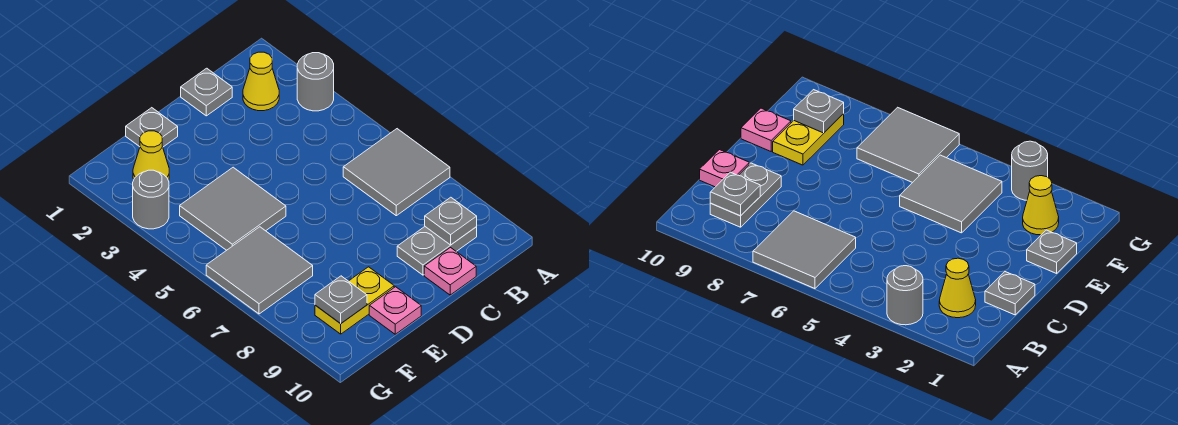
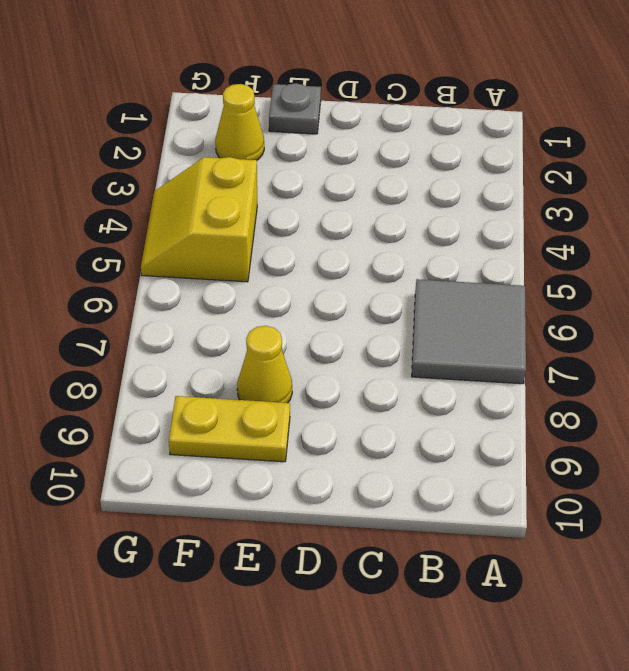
yellow cone E8 level 1 -> yellow cone B2 level 1
yellow slope F4:G5 level 1 top F -> grey tile E4:F5 level 1
none -> grey round brick A3 level 1
none -> grey plate B9:C9 level 1
none -> grey plate C1 level 1

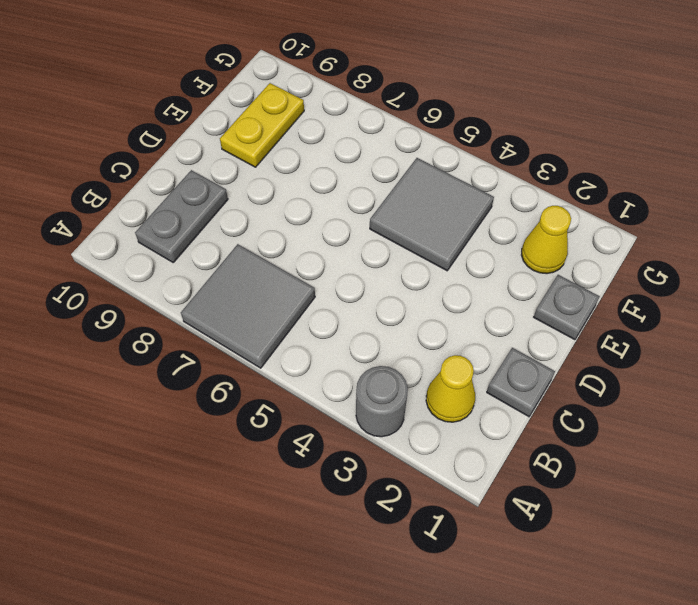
none -> pink plate C10 level 1
none -> pink plate E10 level 1
none -> grey tile F6:G7 level 1

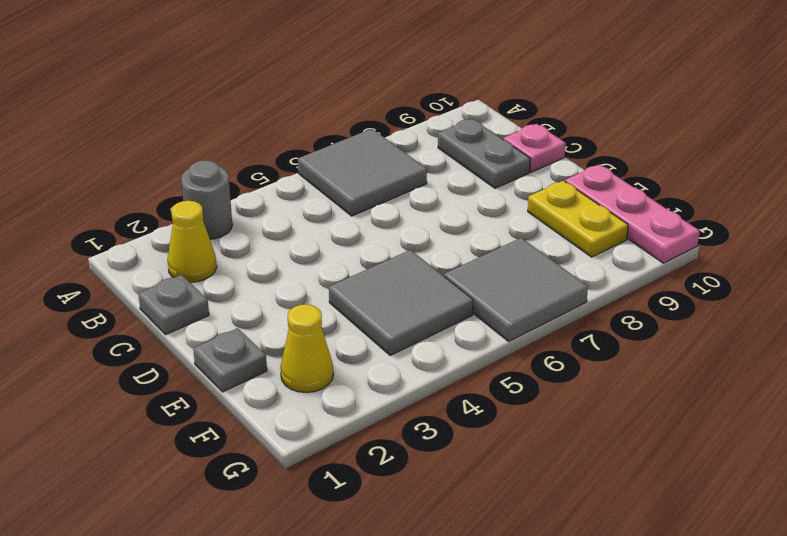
pink plate E10:G10 level 1 -> pink plate E10 level 1
none -> grey round brick G3 level 1
none -> grey plate B9 level 2
none -> grey plate F9 level 2

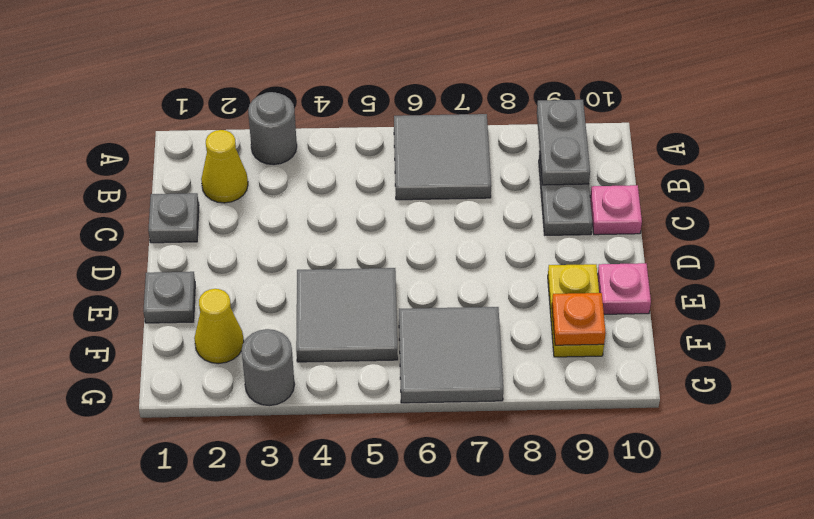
grey plate A9:B9 level 2 -> grey plate B9 level 2
orange plate F9 level 2 -> grey plate F9 level 2

